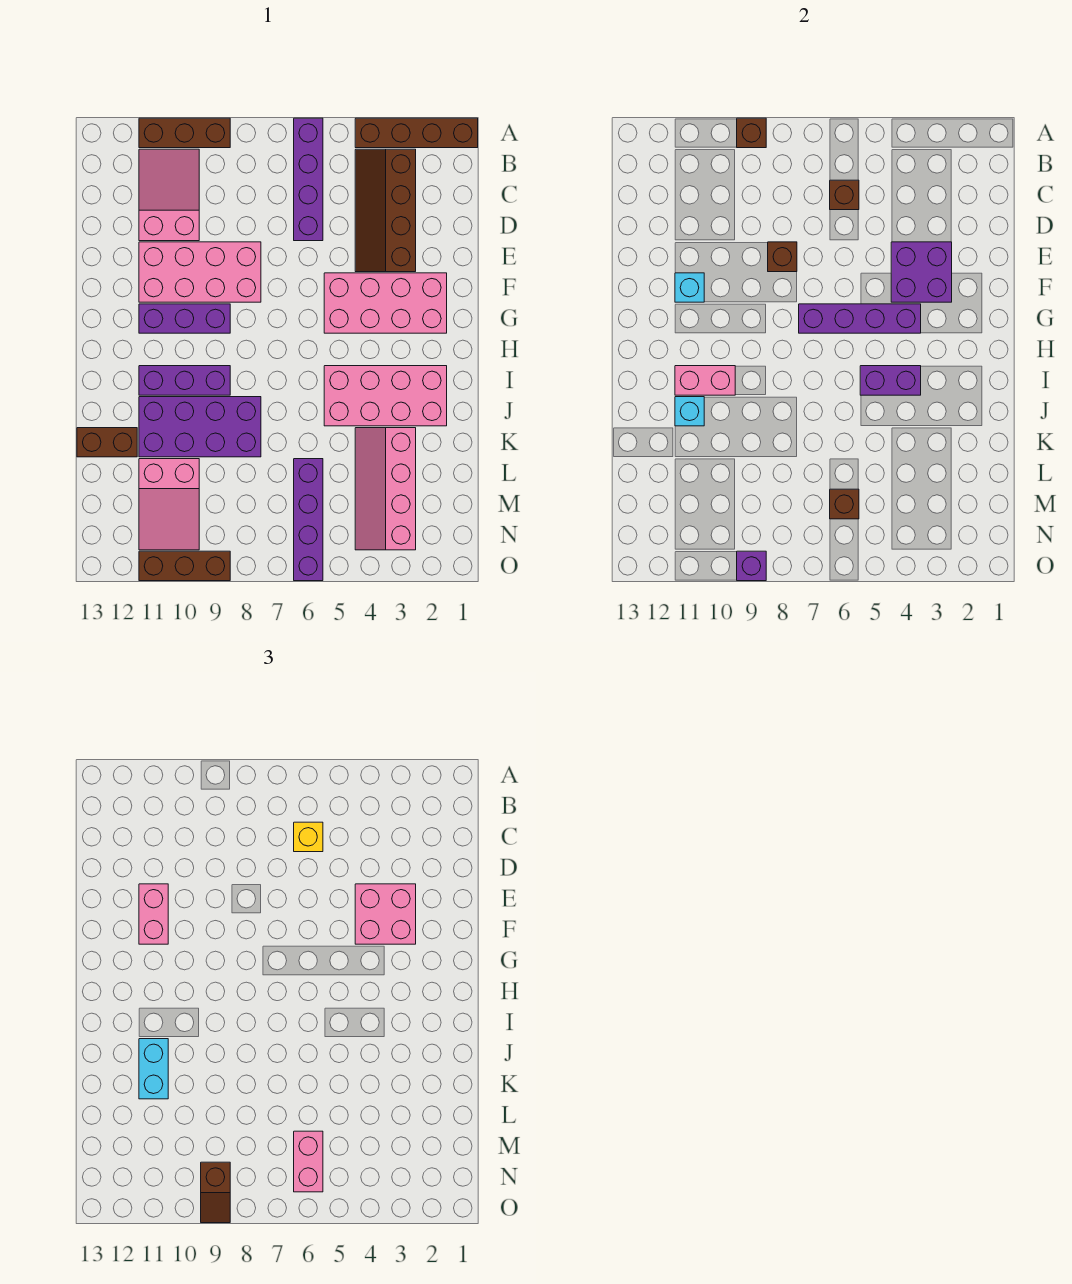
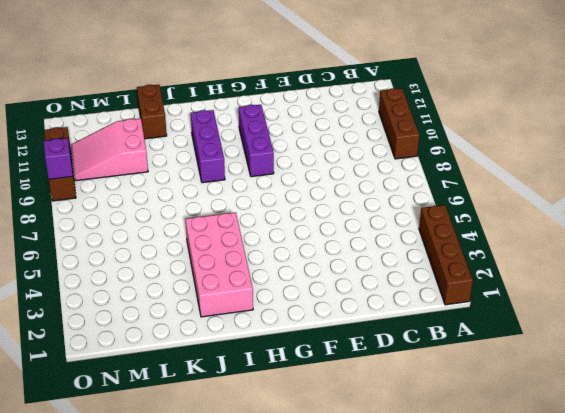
none -> purple brick A6:D6 level 1
none -> brown slope B3:E4 level 1 top 3
none -> pink slope B10:D11 level 1 top D
none -> pink brick E8:F11 level 1

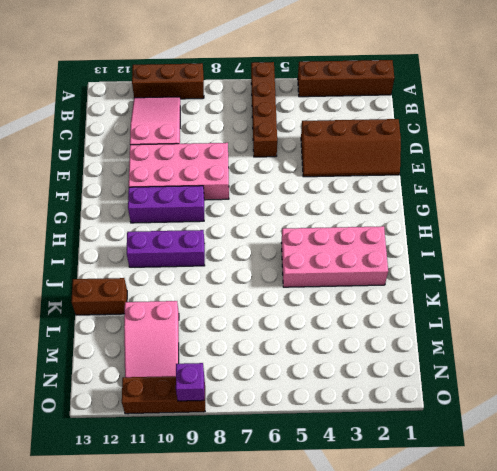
brown brick A6:D6 level 1 -> purple brick A6:D6 level 1
brown slope D1:E4 level 1 top D -> brown slope B3:E4 level 1 top 3
none -> pink brick F2:G5 level 1
none -> purple brick J8:K11 level 1
none -> pink slope K3:N4 level 1 top 3
none -> purple brick L6:O6 level 1

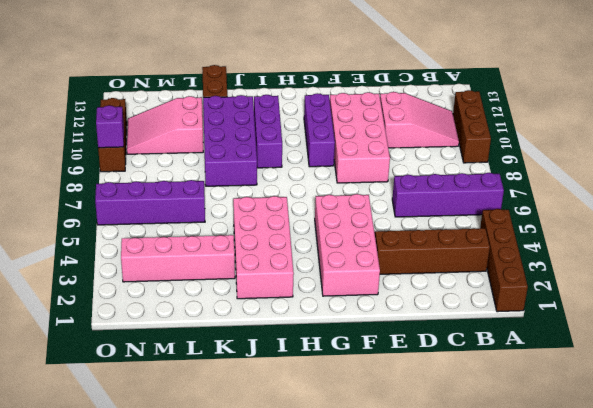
none -> brown brick A9 level 2
none -> brown brick C6 level 2
none -> purple brick E3:F4 level 2
none -> brown brick E8 level 2

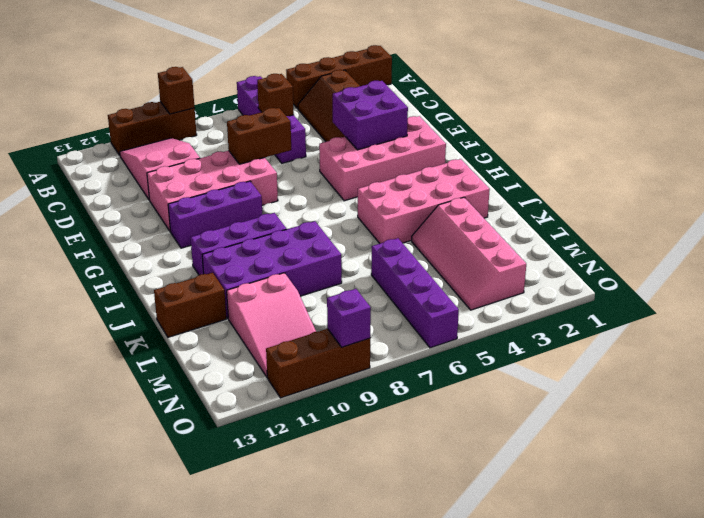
brown brick E7:E8 level 2 -> brown brick E8 level 2
none -> cyan brick F11 level 2
none -> purple brick G4:G7 level 2
none -> purple brick I4:I5 level 2
none -> pink brick I10:I11 level 2

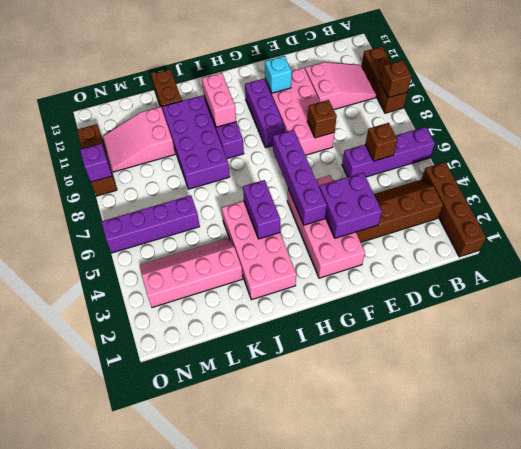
none -> cyan brick J11 level 2
none -> brown brick M6 level 2
none -> yellow brick C6 level 3
none -> pink brick E3:F4 level 3

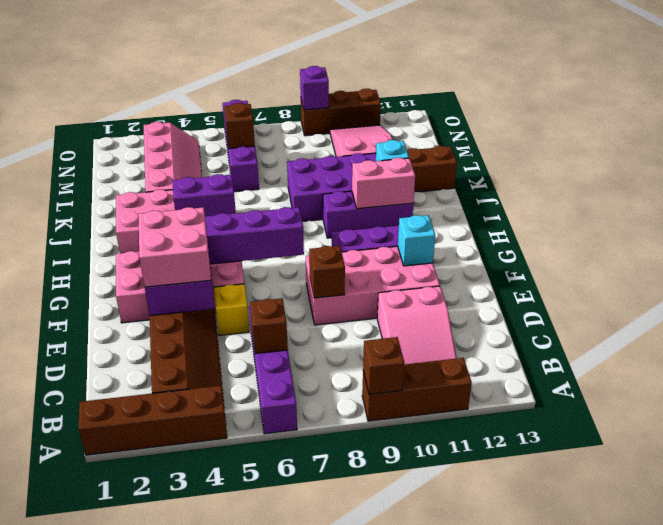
yellow brick E5 level 1 -> yellow brick C6 level 3
none -> pink brick E11:F11 level 3
none -> cyan brick J11:K11 level 3
none -> pink brick M6:N6 level 3
none -> brown slope N9:O9 level 3 top N

